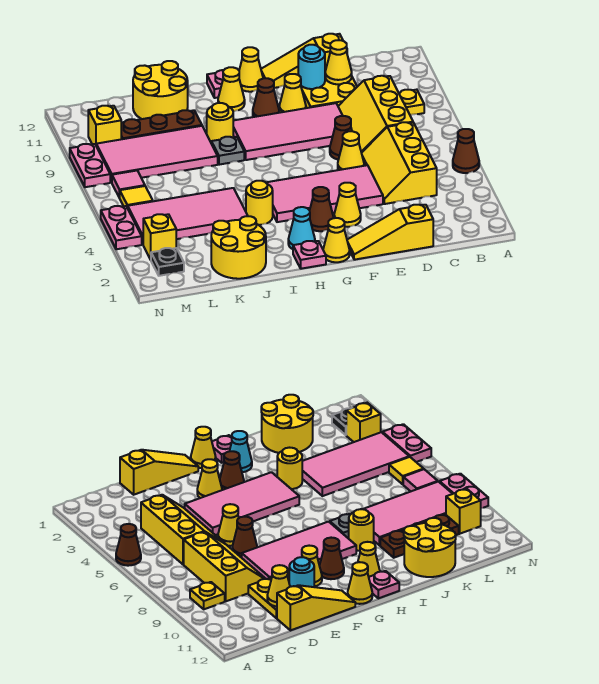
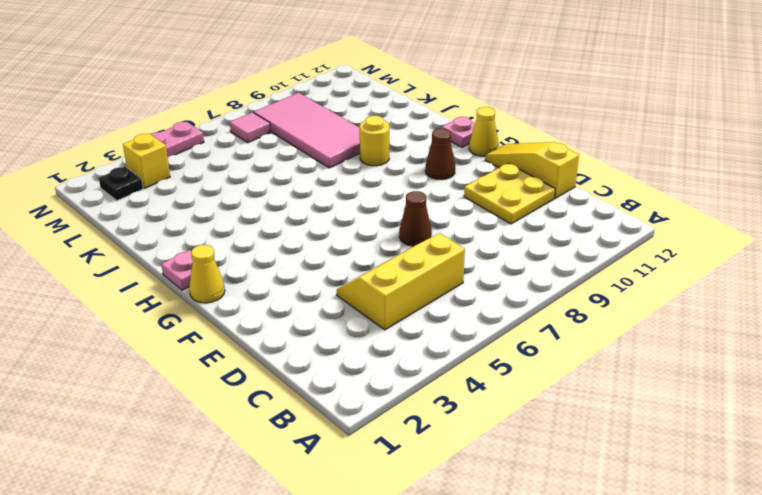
none -> brown cone A5 level 1
none -> yellow plate B9 level 1
none -> yellow slope C7:D9 level 1 top C
none -> yellow slope D1:F1 level 1 top D

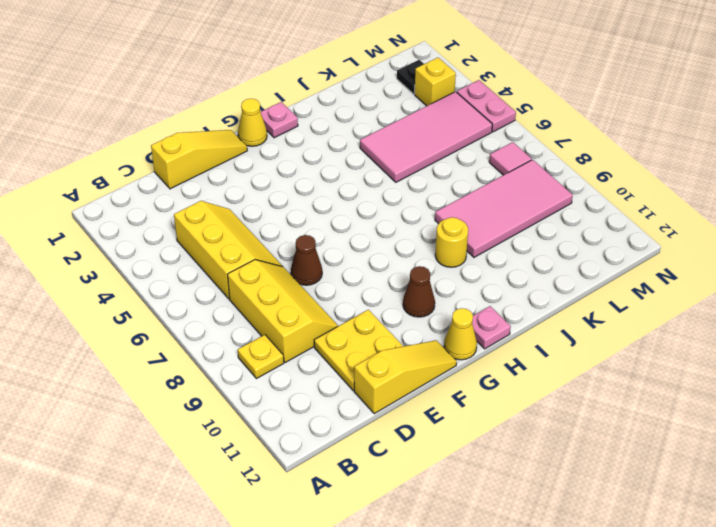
none -> brown cone A5 level 1
none -> pink tile E4:H5 level 1
none -> yellow cone E6 level 1
none -> pink tile E8:H9 level 1

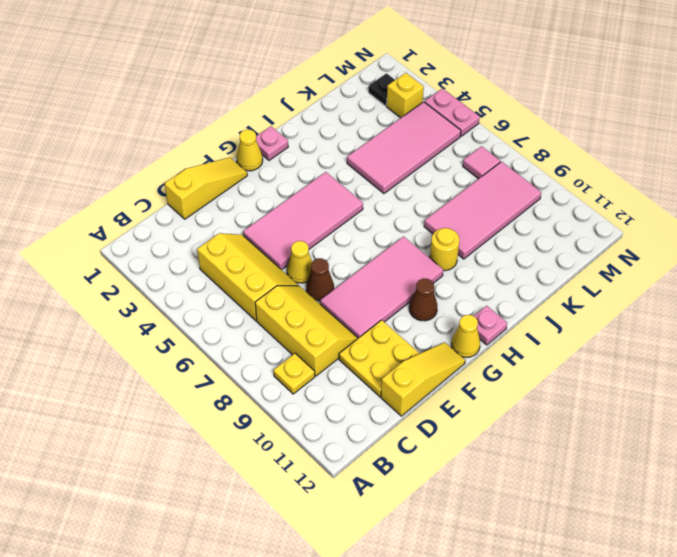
none -> brown cone A5 level 1
none -> yellow cone F3 level 1
none -> yellow cone F10 level 1
none -> brown cone G3 level 1

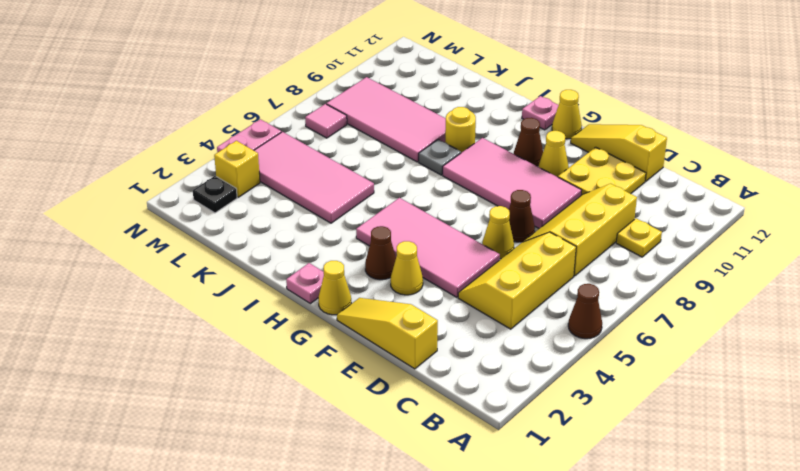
none -> cyan cone H2 level 1
none -> yellow cone H11 level 1
none -> yellow round brick I4 level 1
none -> yellow round brick J1:K2 level 1

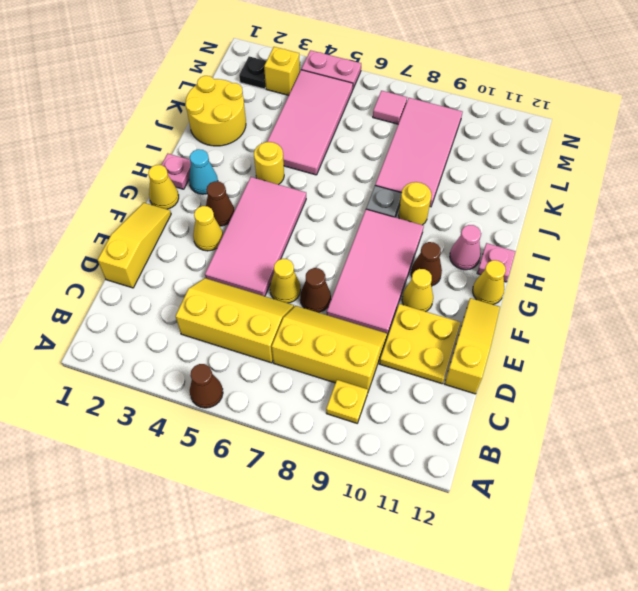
pink cone H11 level 1 -> yellow cone H11 level 1
none -> brown plate J10:L10 level 1
none -> yellow round brick J11:K12 level 1
none -> yellow tile M6 level 1
none -> yellow brick M10 level 1

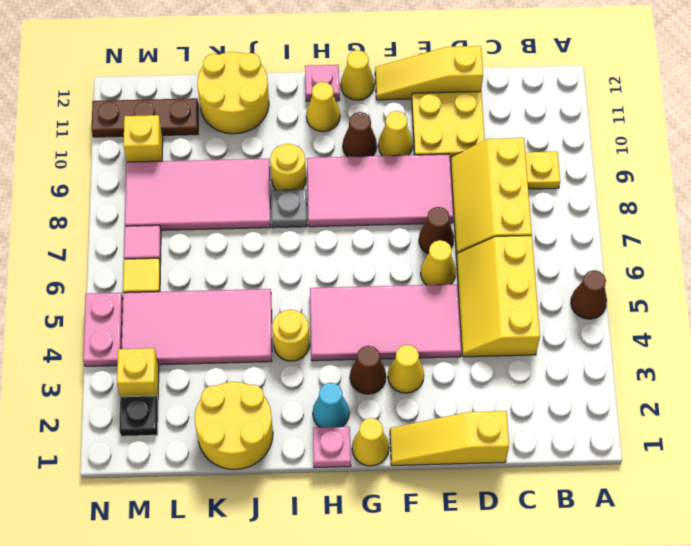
brown plate L11:N11 level 1 -> brown plate J10:L10 level 1
none -> pink plate N8:N9 level 1
none -> yellow cone D11 level 2
none -> cyan round brick E11 level 2

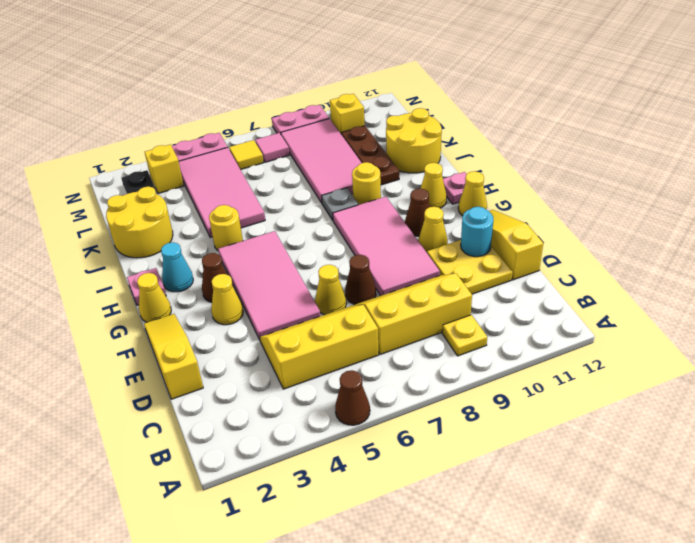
none -> yellow cone D11 level 2

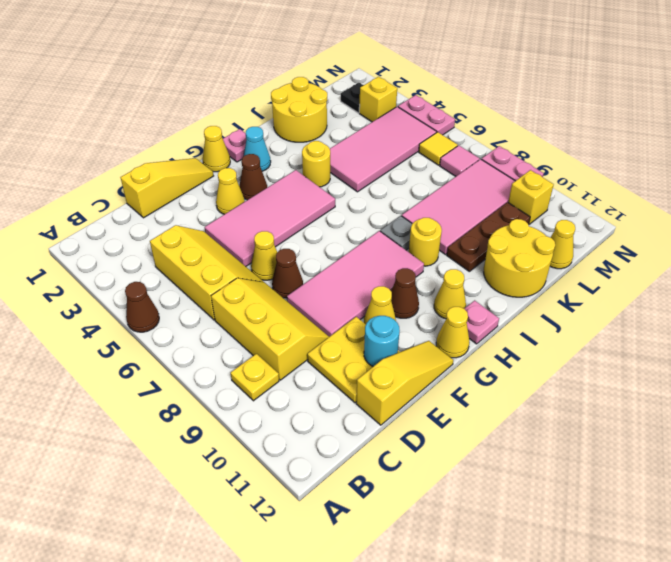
yellow cone L12 level 1 -> yellow cone D11 level 2

